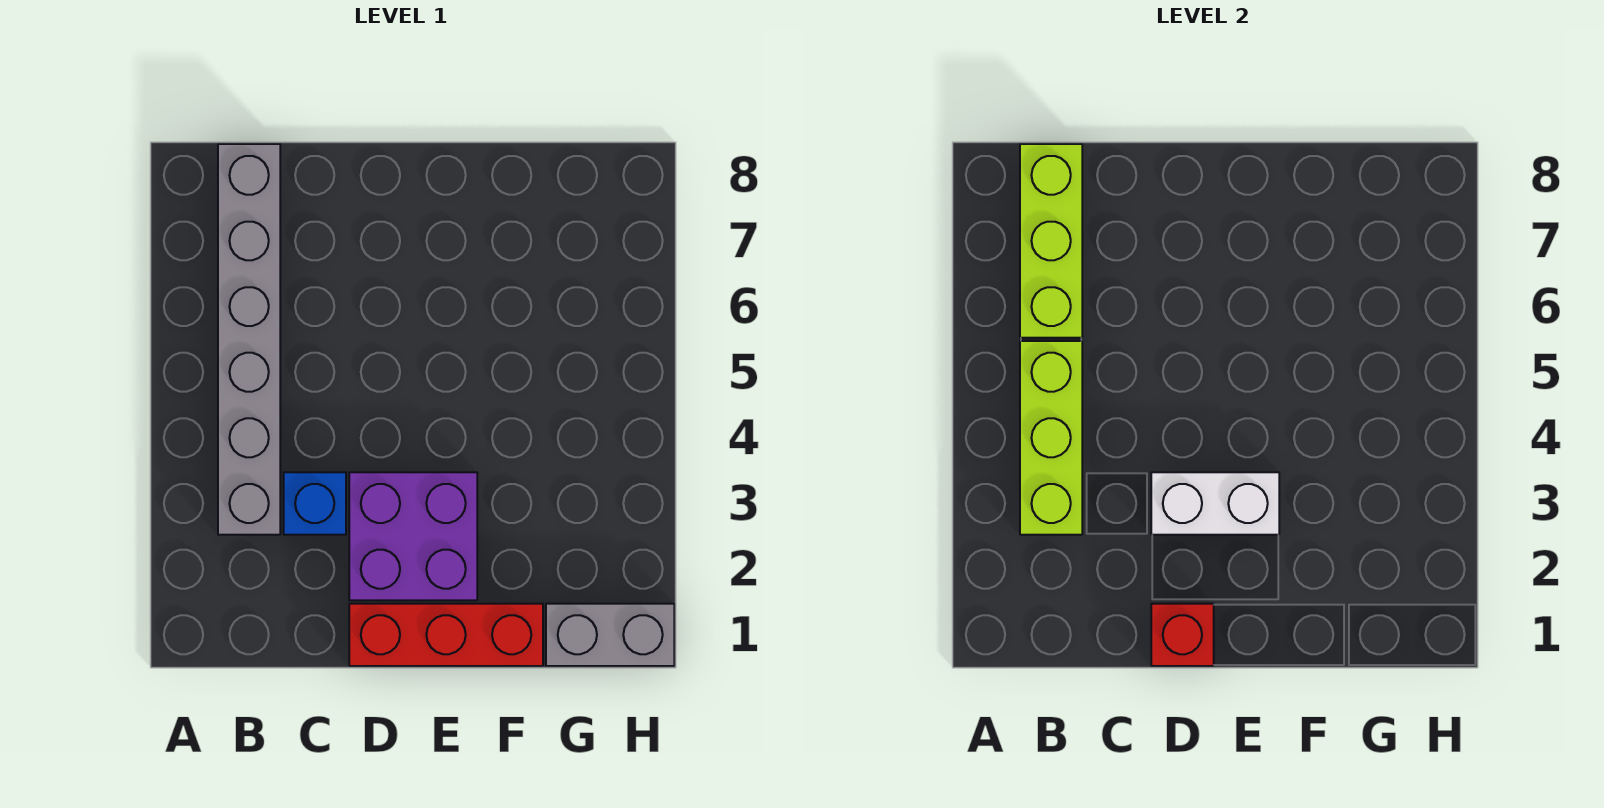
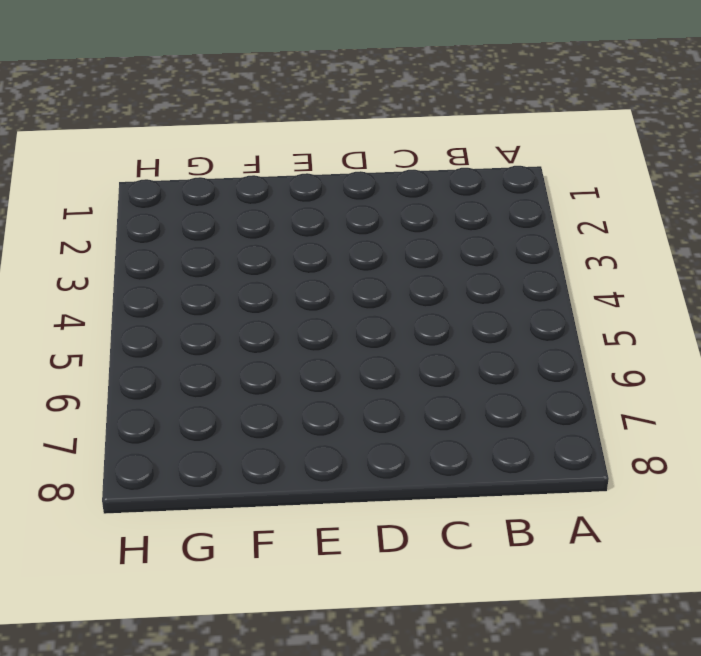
none -> grey brick B3:B8 level 1
none -> blue brick C3 level 1

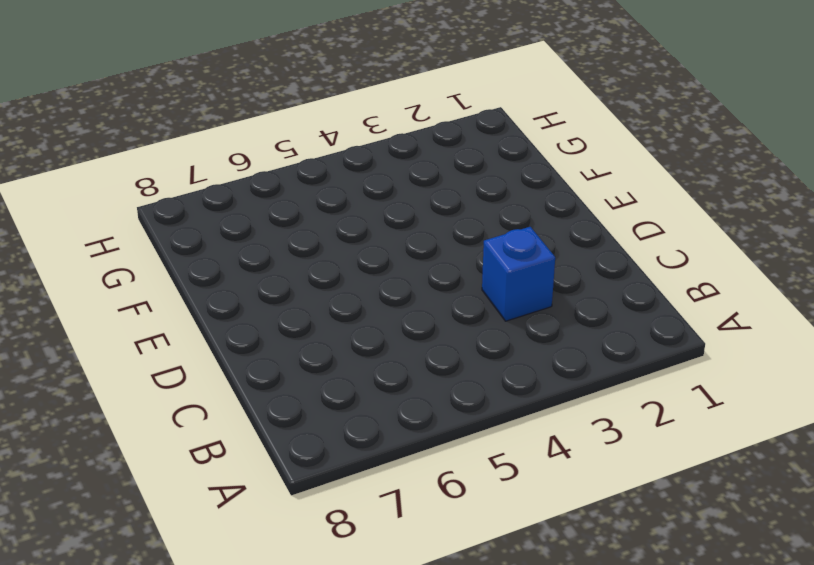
none -> grey brick B3:B8 level 1
none -> red brick D1:F1 level 1

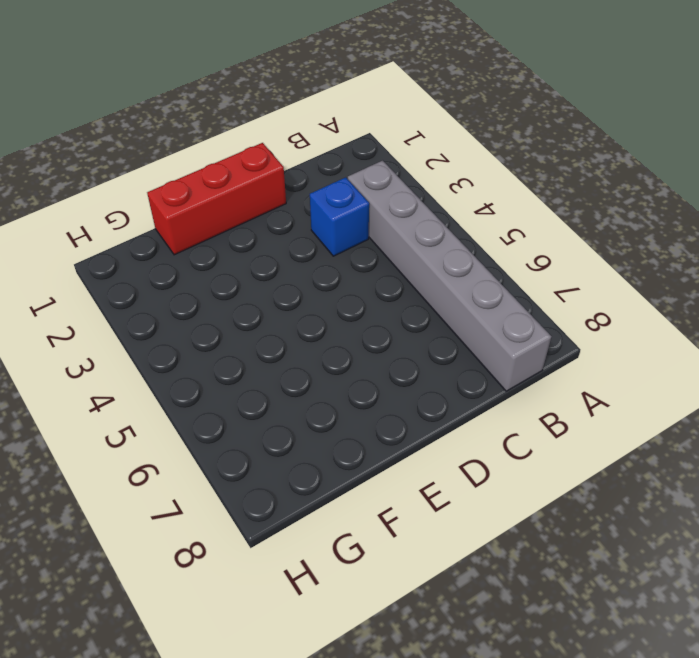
none -> purple brick D2:E3 level 1
none -> grey brick G1:H1 level 1

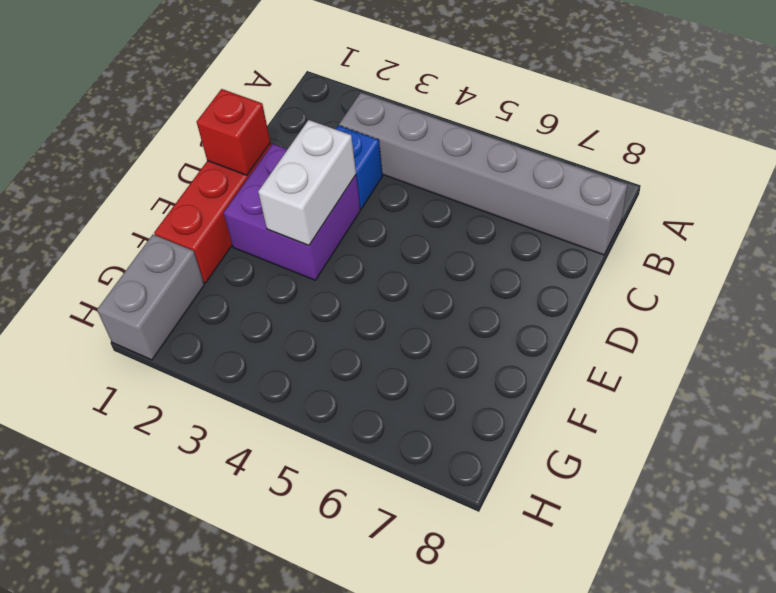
none -> lime brick B3:B5 level 2
none -> lime brick B6:B8 level 2

